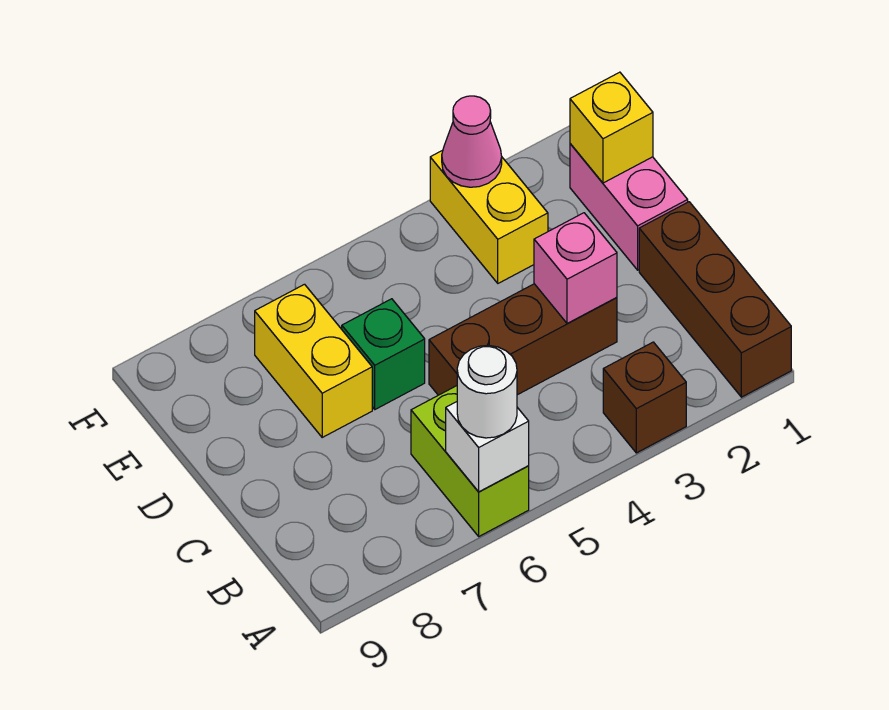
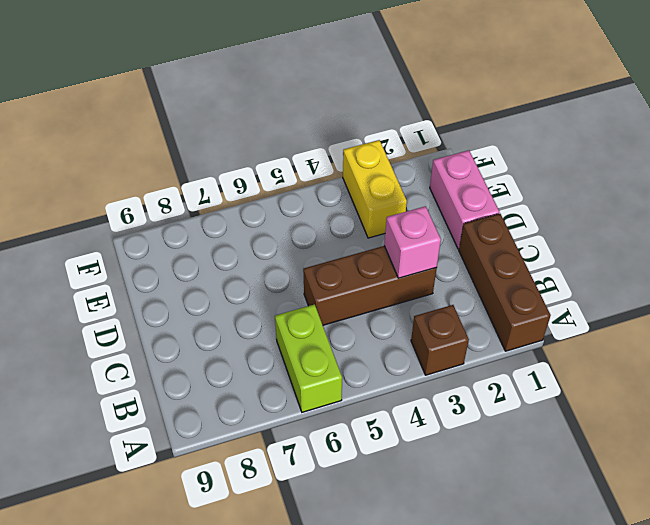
none -> green brick D6 level 1
none -> yellow brick D7:E7 level 1
none -> white brick A6 level 2

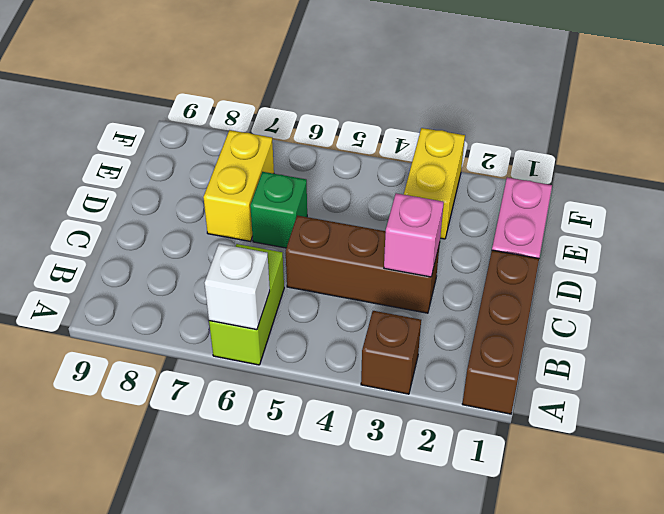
none -> yellow brick E1 level 2
none -> pink cone F3 level 2
none -> white round brick A6 level 3

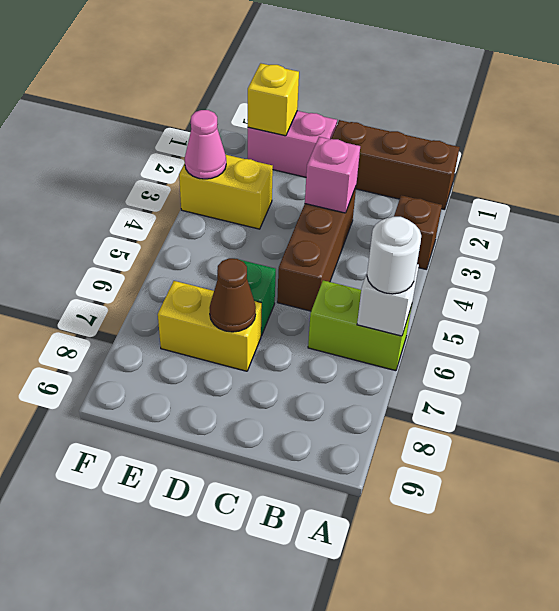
brown cone D7 level 2 -> none

